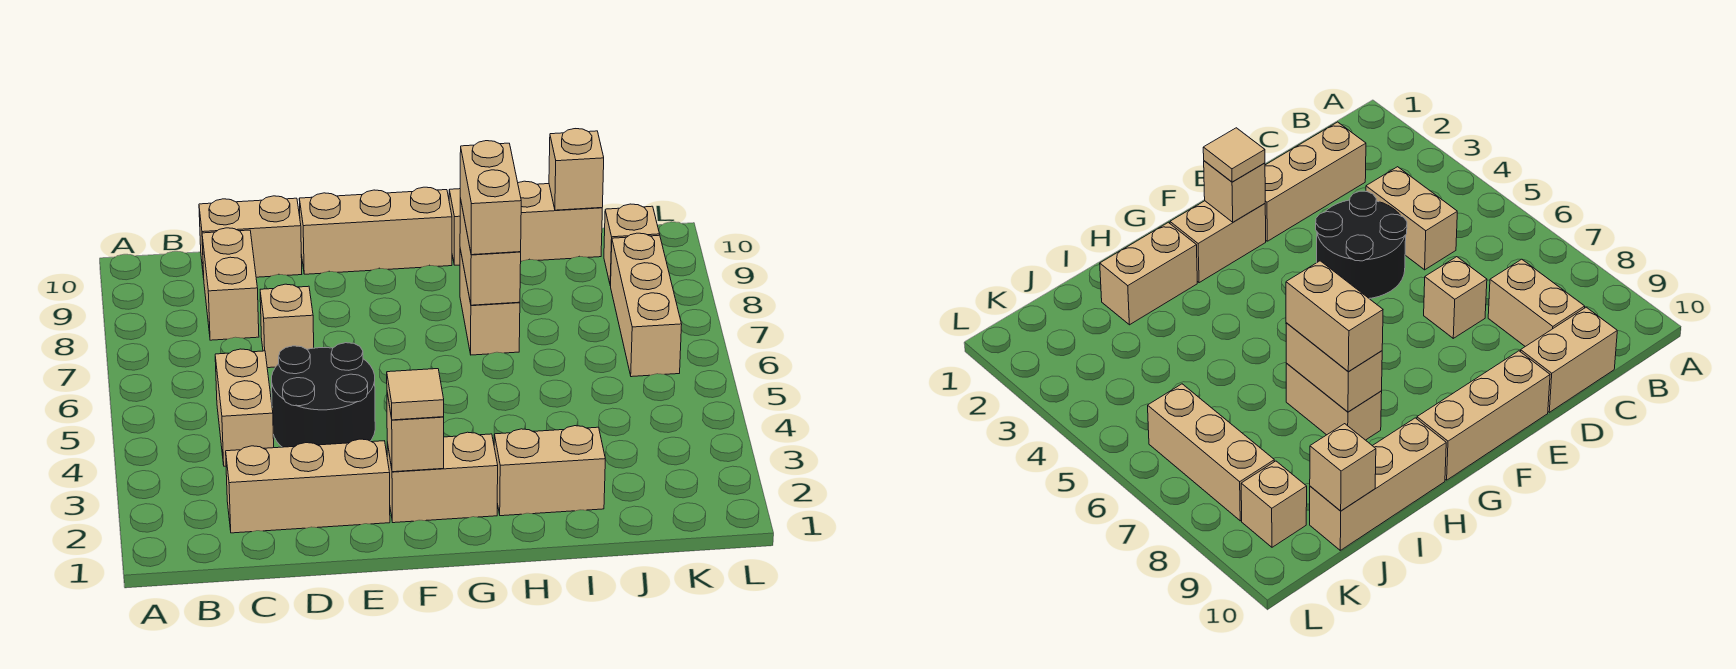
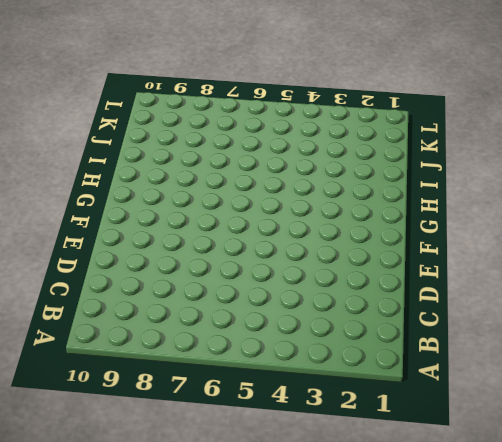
none -> tan brick C2:E2 level 1
none -> tan brick C4:C5 level 1
none -> tan brick C8:C9 level 1

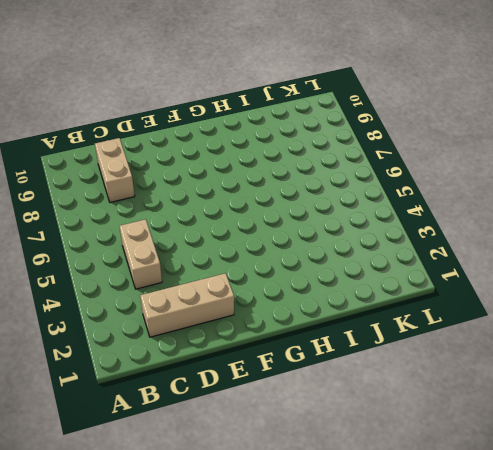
none -> tan brick C10:D10 level 1
none -> black round brick D4:E5 level 1
none -> tan brick D7 level 1

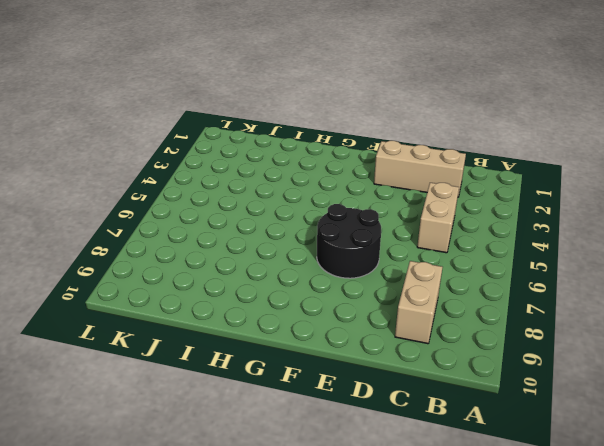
black round brick E6:F7 level 1 -> black round brick D4:E5 level 1
none -> tan brick C10:D10 level 1
none -> tan brick D7 level 1
none -> tan brick E10:G10 level 1

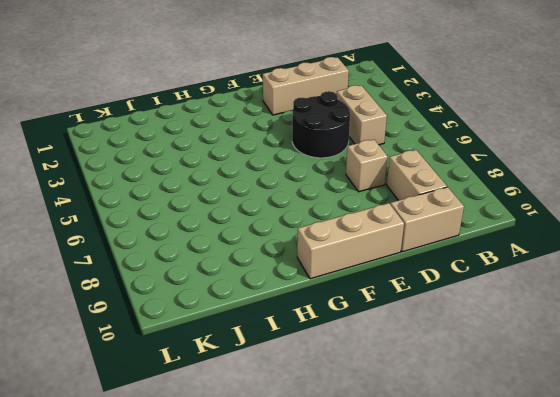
none -> tan brick F2:G2 level 1
none -> tan brick H2:I2 level 1
none -> tan brick H7:H8 level 1

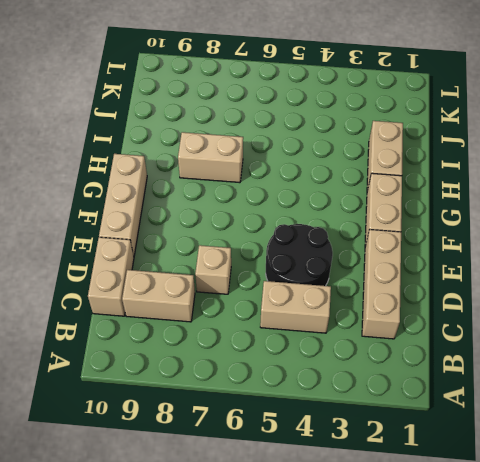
none -> tan brick H10:J10 level 1
none -> tan brick K6:K8 level 1
none -> tan brick K9 level 1

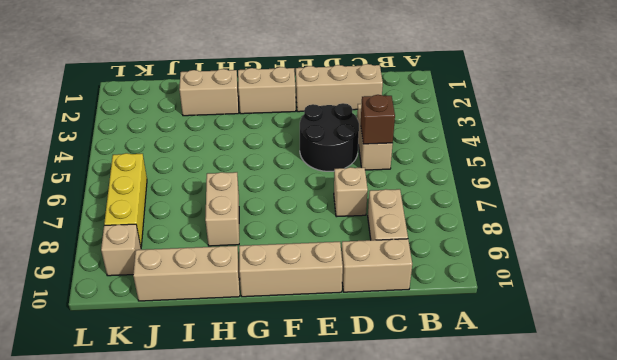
brown brick C5 level 2 -> none
yellow brick K6:K8 level 1 -> tan brick K6:K8 level 1
none -> tan brick F2 level 2
none -> tan brick H7:H8 level 2
none -> tan brick J10 level 2

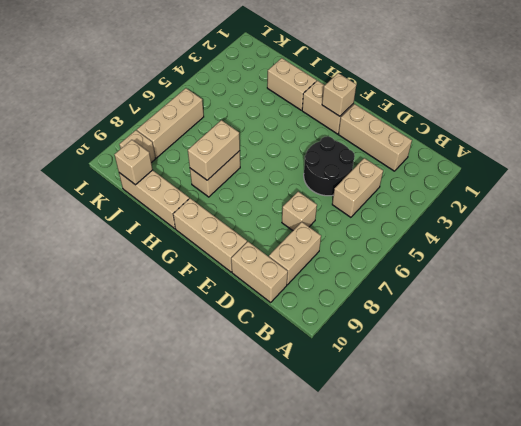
none -> tan tile F2 level 3
none -> tan brick H7:H8 level 3

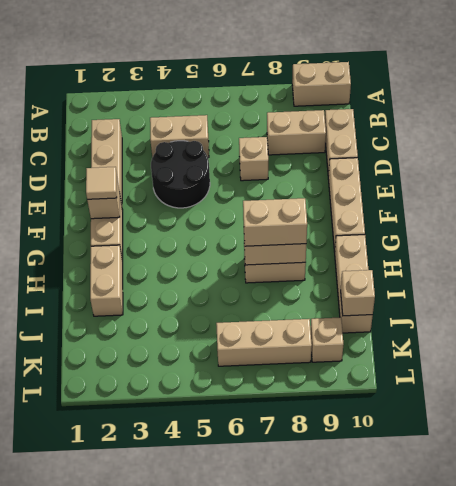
tan brick A9:A10 level 1 -> none

